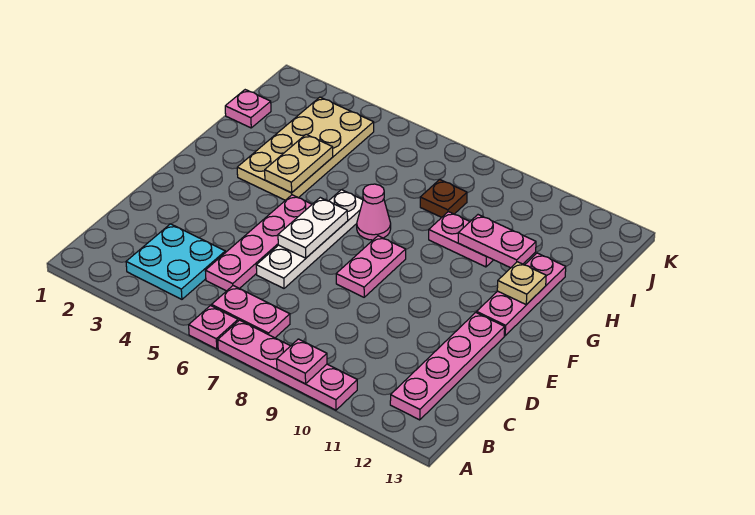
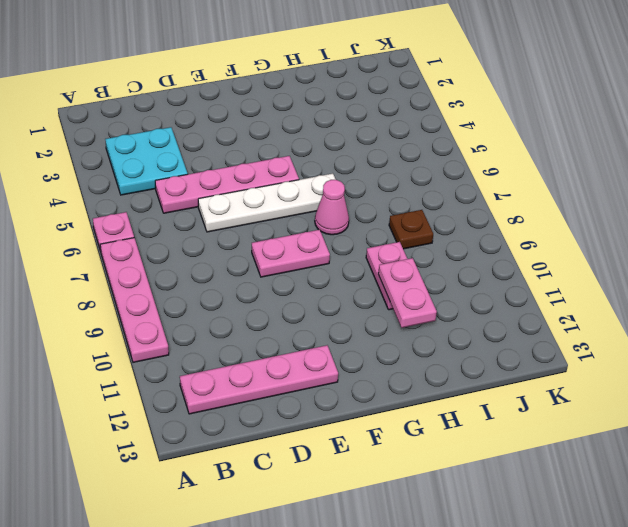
none -> pink plate B6:B7 level 1
none -> pink plate F12:H12 level 1
none -> tan plate G3:J4 level 1

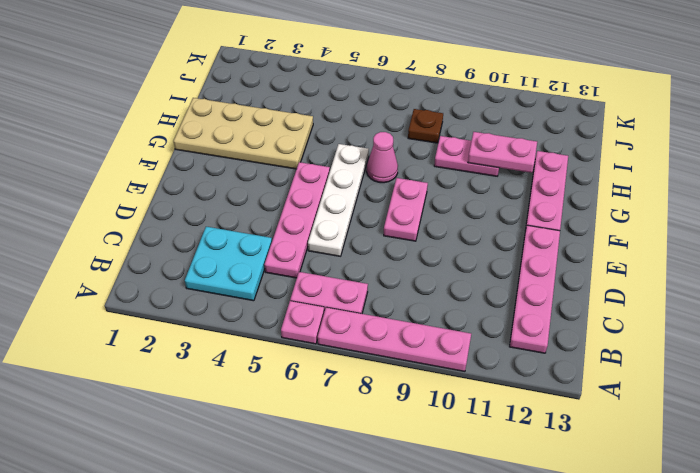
tan plate G1:H4 level 1 -> tan plate G3:J4 level 1
none -> pink plate I1 level 1
none -> pink plate A9 level 2
none -> white plate E6:F6 level 2

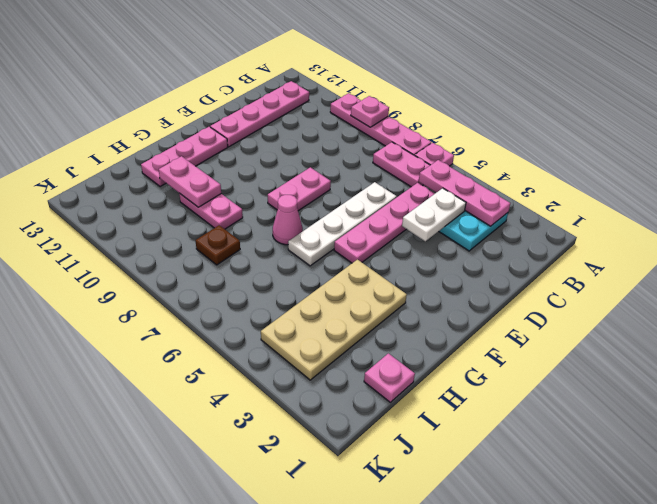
pink plate B3:B5 level 2 -> none
white plate C4:D4 level 2 -> white plate E6:F6 level 2
none -> tan plate G4:H4 level 2
none -> tan plate G12 level 2

